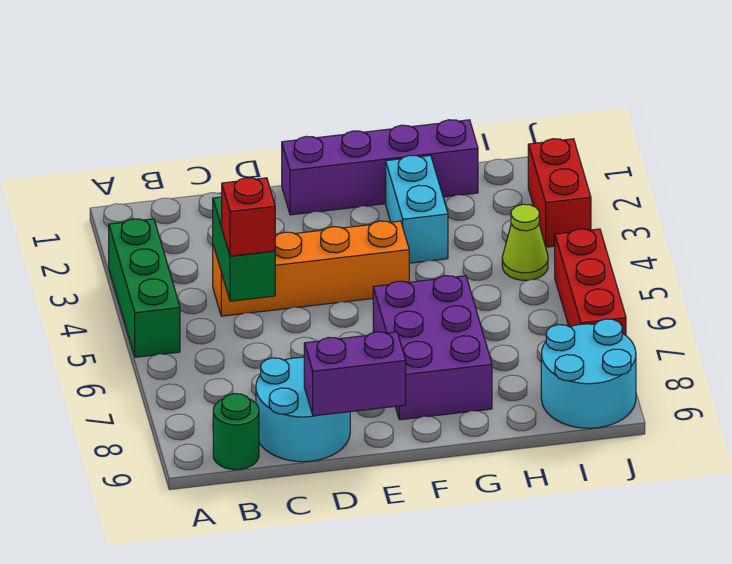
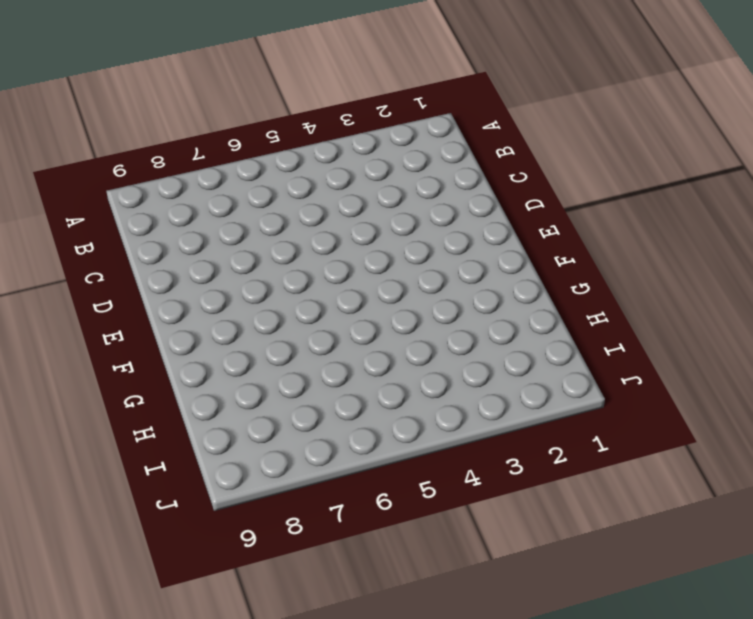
none -> green brick A3:A5 level 1
none -> green round brick B9 level 1
none -> orange brick C4:F4 level 1

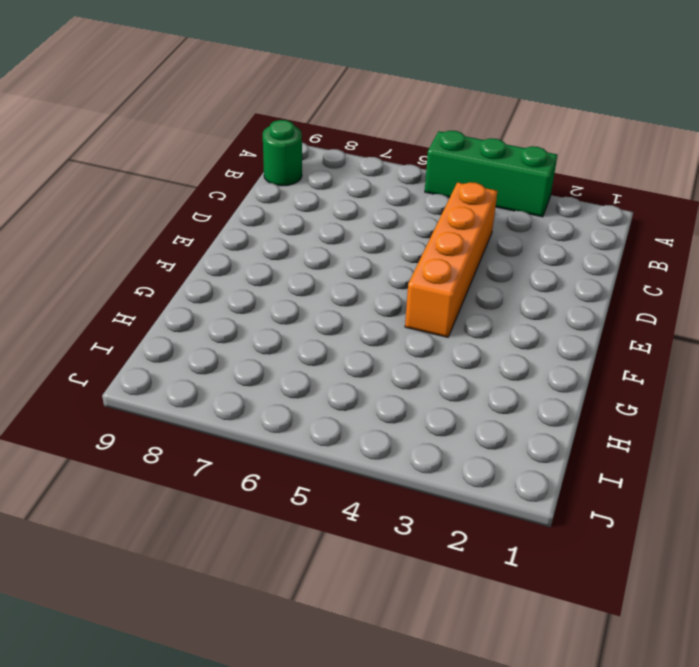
none -> cyan round brick C8:D9 level 1
none -> purple brick E1:H1 level 1
none -> purple brick F6:G8 level 1

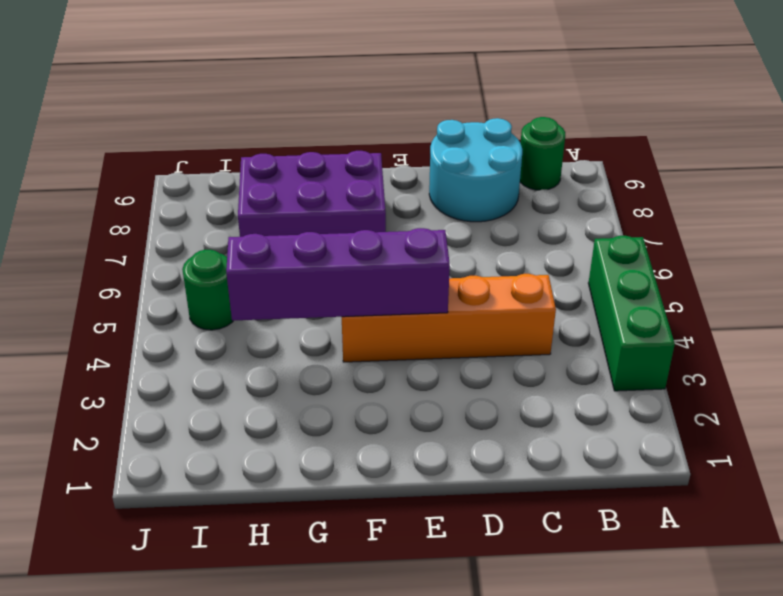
purple brick E4:H4 level 2 -> purple brick E1:H1 level 1
purple brick F7:H8 level 1 -> purple brick F6:G8 level 1
green round brick I5 level 1 -> none
none -> cyan brick G2:G3 level 1
none -> lime cone I4 level 1
none -> cyan round brick I8:J9 level 1

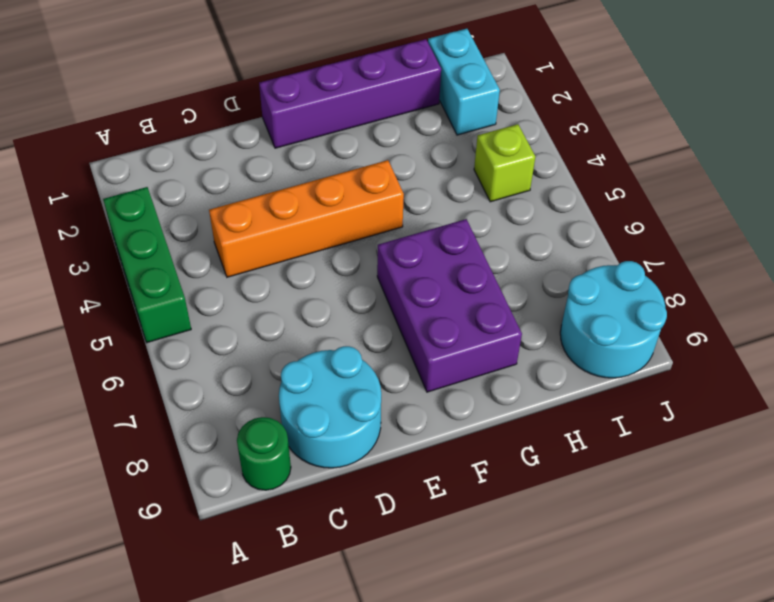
cyan brick I1:I2 level 1 -> cyan brick G2:G3 level 1
lime brick I4 level 1 -> lime cone I4 level 1
none -> red brick J2:J3 level 1
none -> red brick J5:J7 level 1
none -> green brick C4:C5 level 2

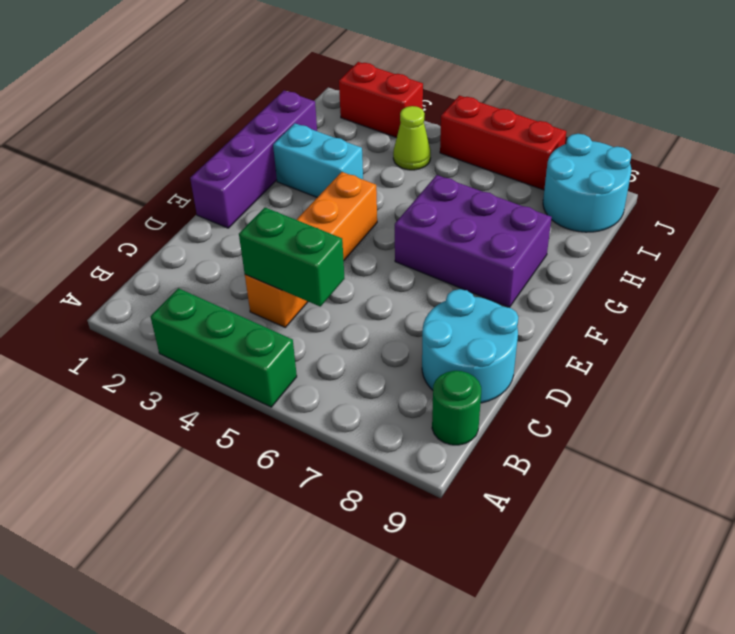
none -> purple brick D9:E9 level 2
none -> red brick C5 level 3

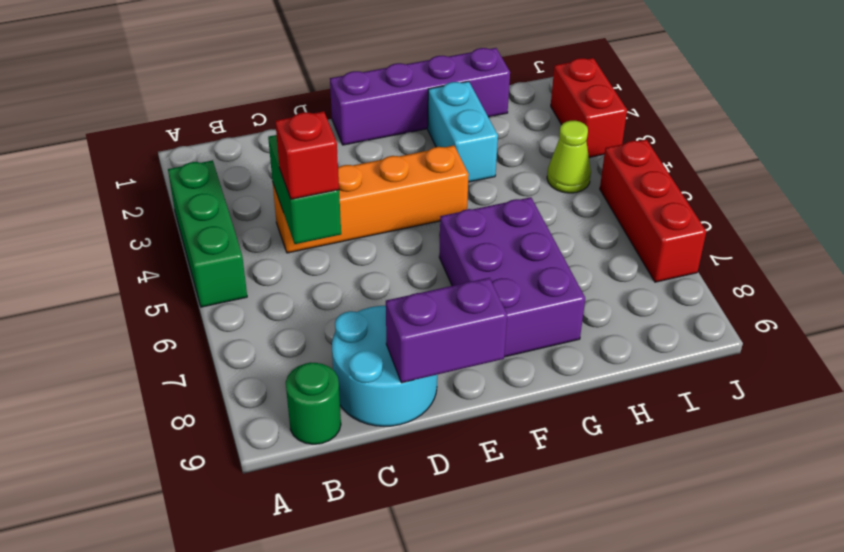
none -> cyan round brick I8:J9 level 1

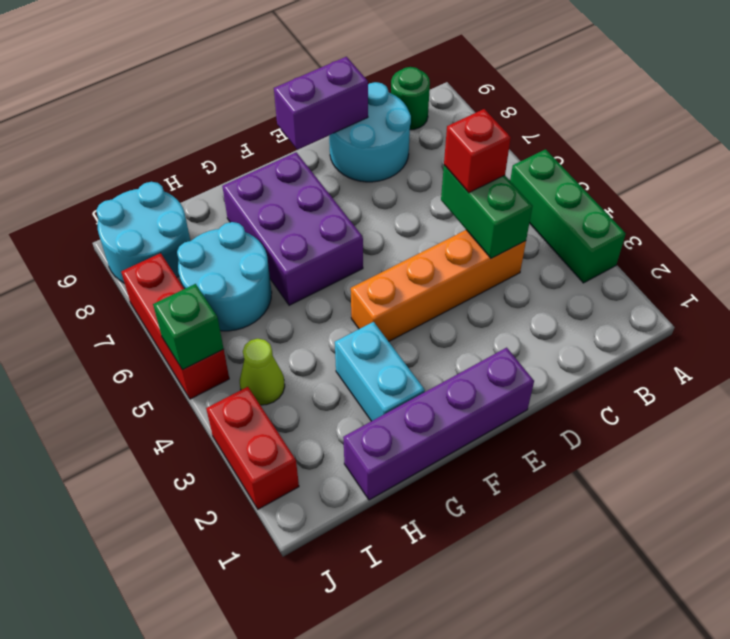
cyan round brick H6:I7 level 1 -> none
green brick J5 level 2 -> none

